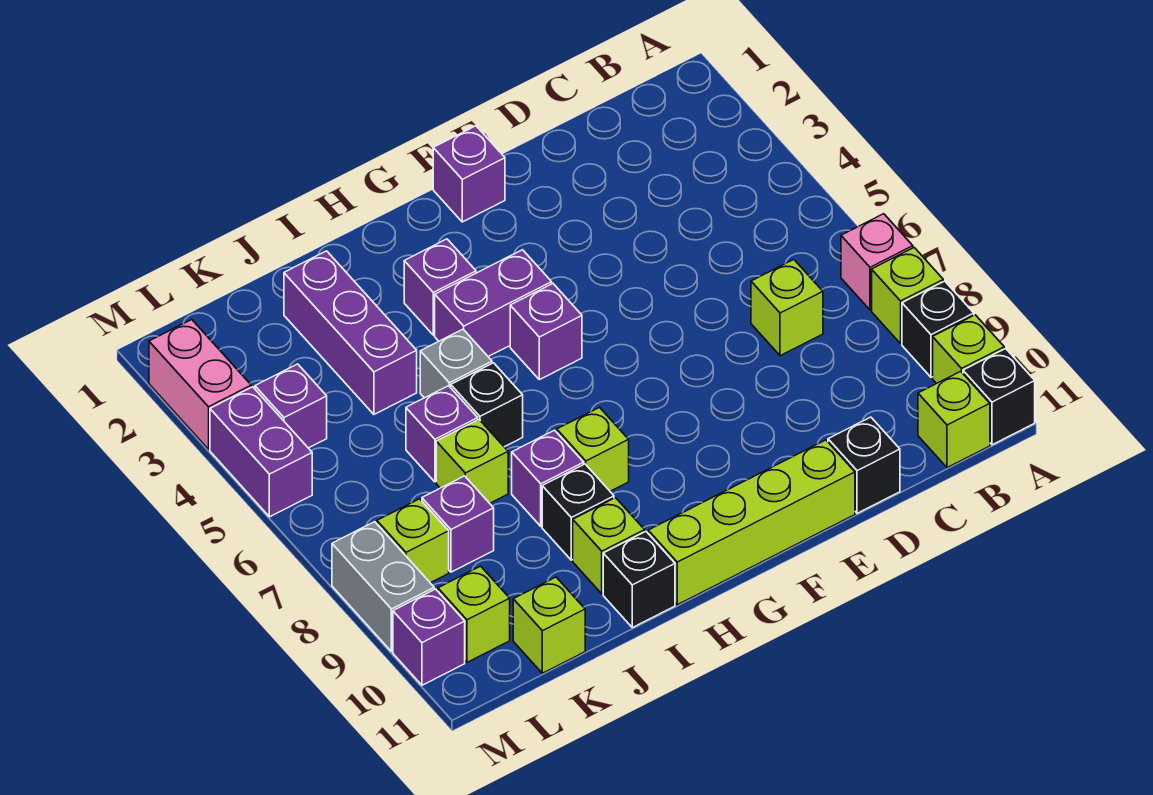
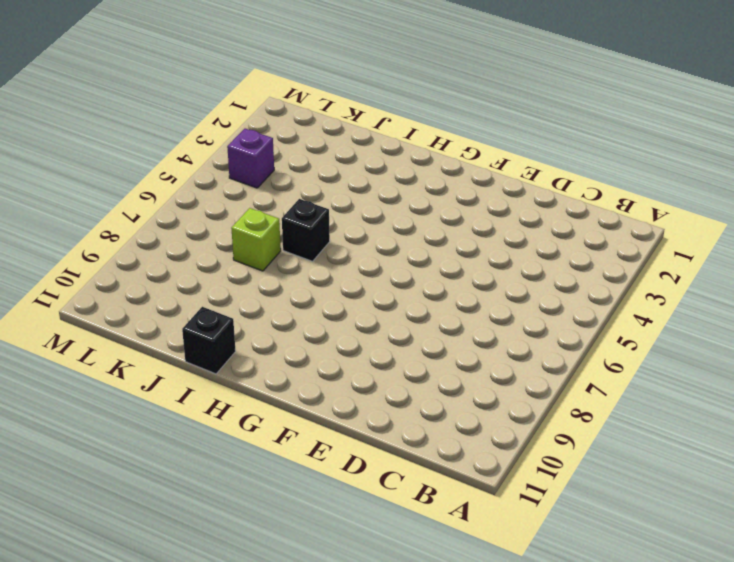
none -> pink brick A7 level 1
none -> lime brick A8 level 1
none -> black brick A9 level 1
none -> lime brick A10 level 1

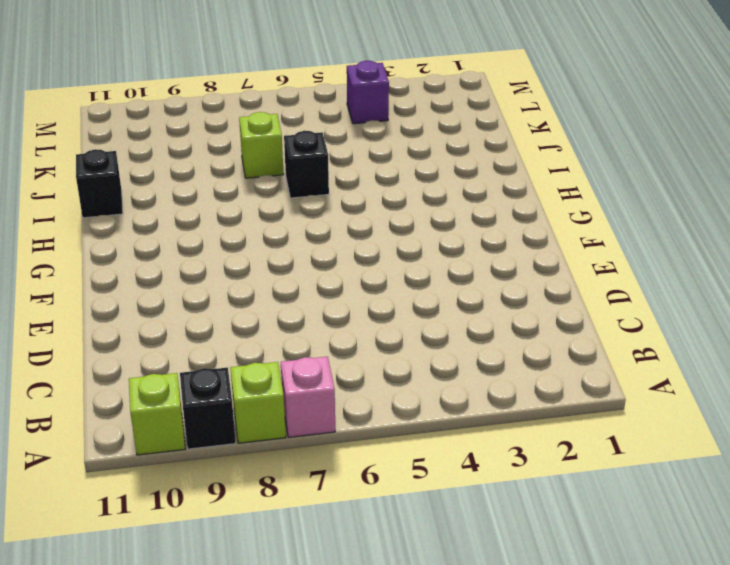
none -> black brick A11 level 1
none -> lime brick B11 level 1
none -> lime brick C7 level 1
none -> black brick D11 level 1

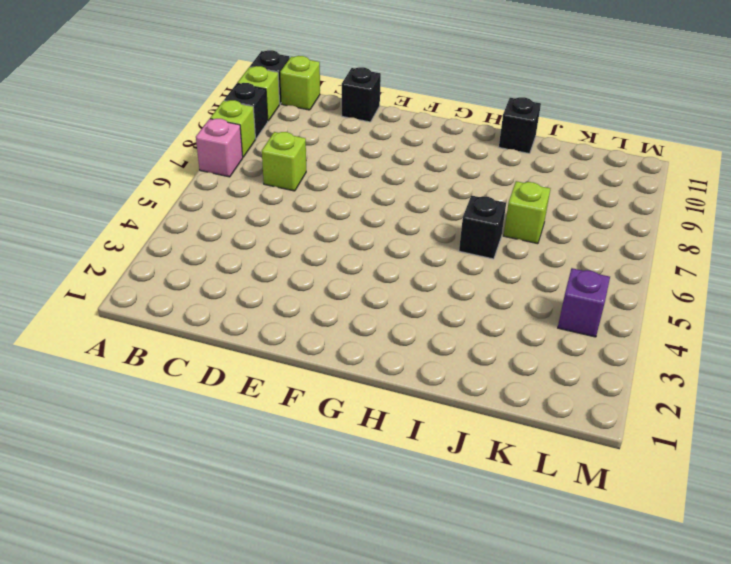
none -> lime brick E11:H11 level 1
none -> purple brick F1 level 1
none -> purple brick G4:H4 level 1
none -> purple brick G5 level 1

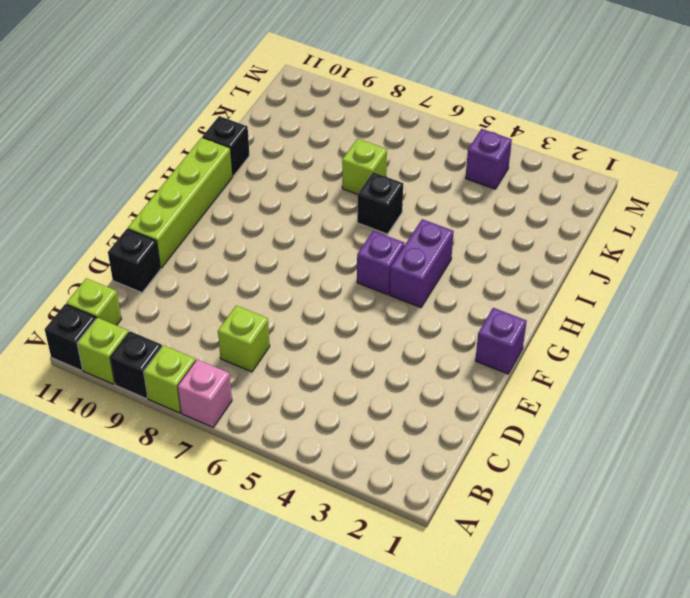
none -> purple brick H3 level 1
none -> lime brick H8 level 1
none -> grey brick I5 level 1
none -> purple brick I8 level 1

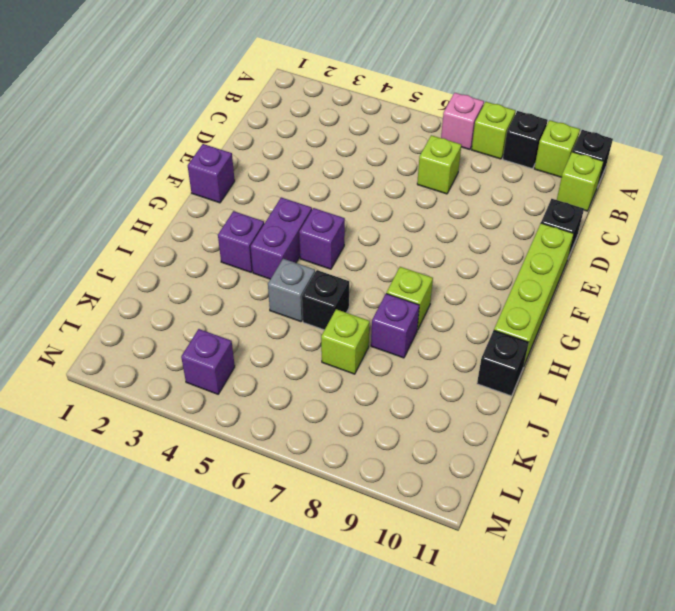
none -> black brick I9 level 1
none -> lime brick I10 level 1
none -> purple brick J2:J4 level 1
none -> purple brick J6 level 1

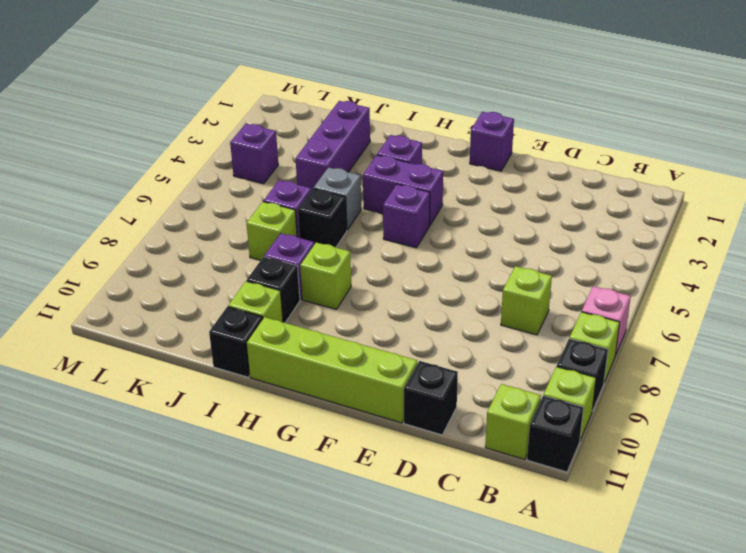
none -> purple brick K8 level 1
none -> lime brick K11 level 1
none -> lime brick L8 level 1
none -> lime brick L10 level 1

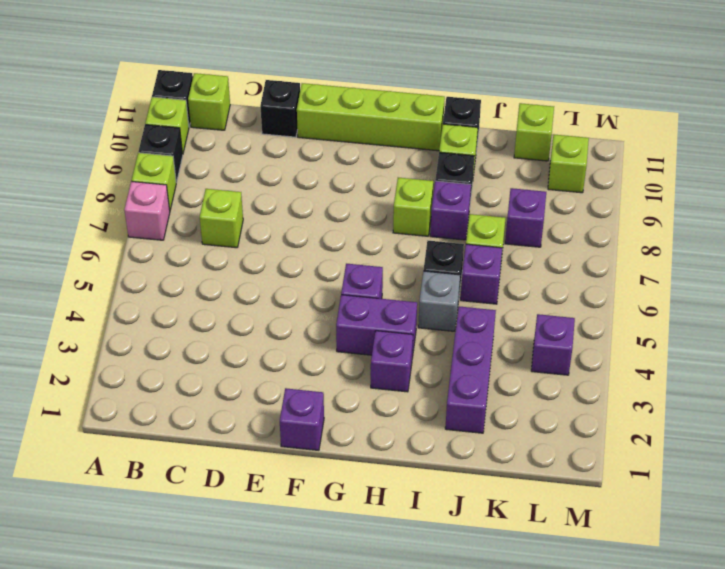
none -> lime brick L8 level 1
none -> pink brick M2:M3 level 1
none -> purple brick M4:M5 level 1
none -> grey brick M8:M9 level 1

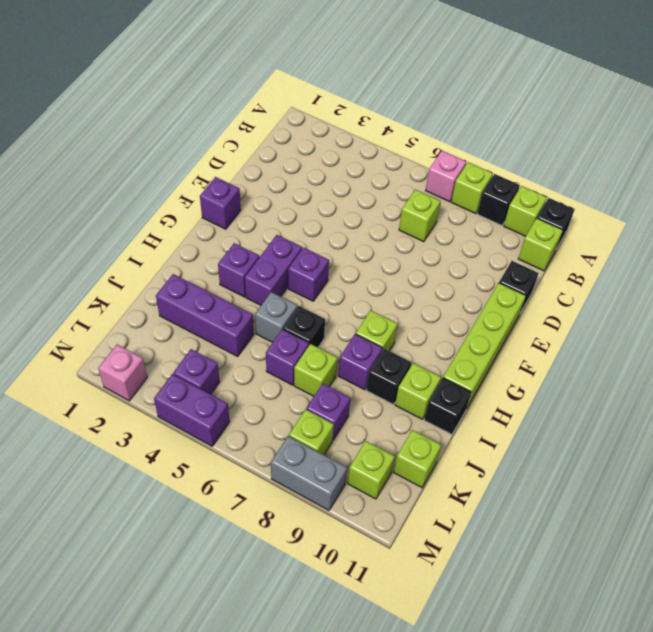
pink brick M2 level 1 -> pink brick M2:M3 level 1
none -> purple brick M10 level 1

